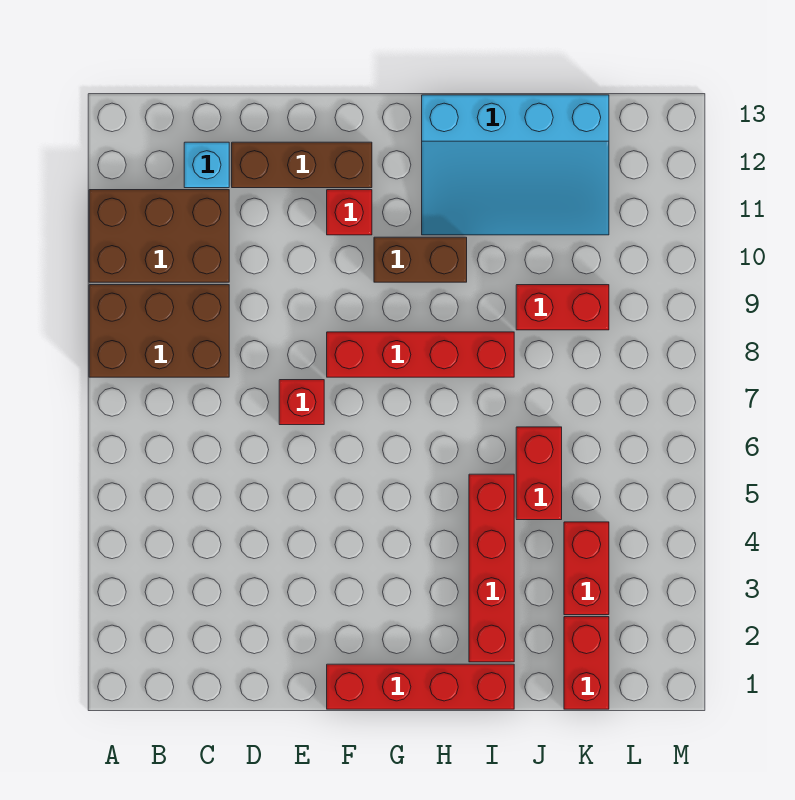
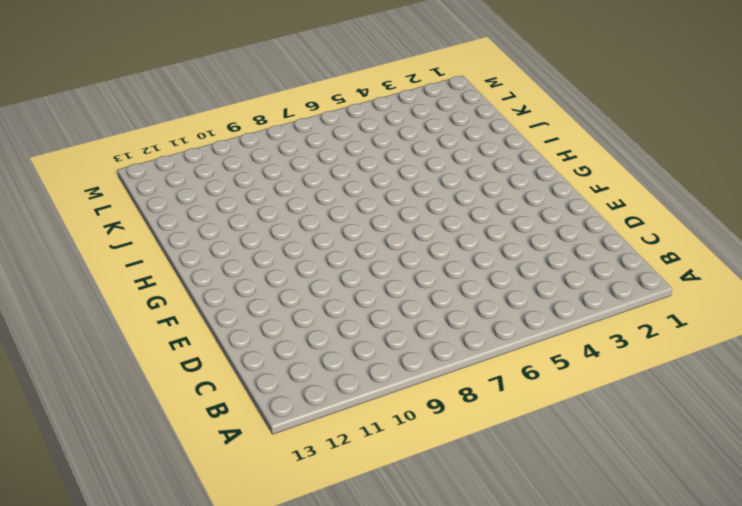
none -> brown brick A8:C9 level 1
none -> brown brick A10:C11 level 1
none -> cyan brick C12 level 1

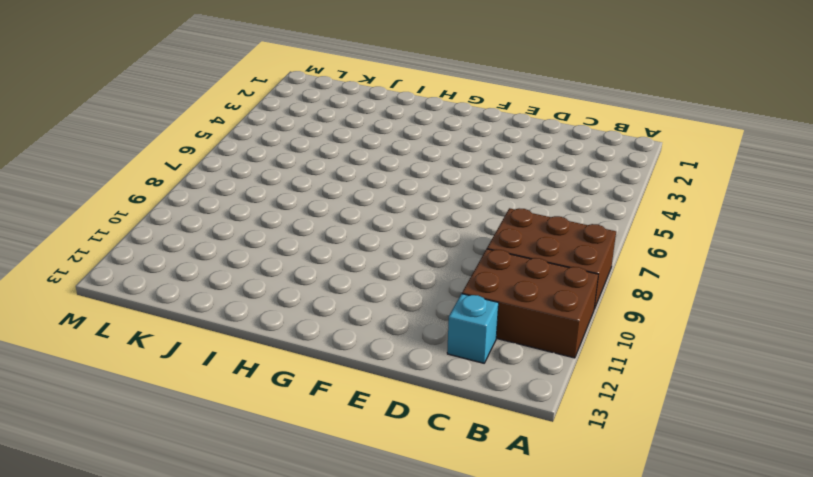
none -> brown brick D12:F12 level 1
none -> red brick E7 level 1
none -> red brick F1:I1 level 1

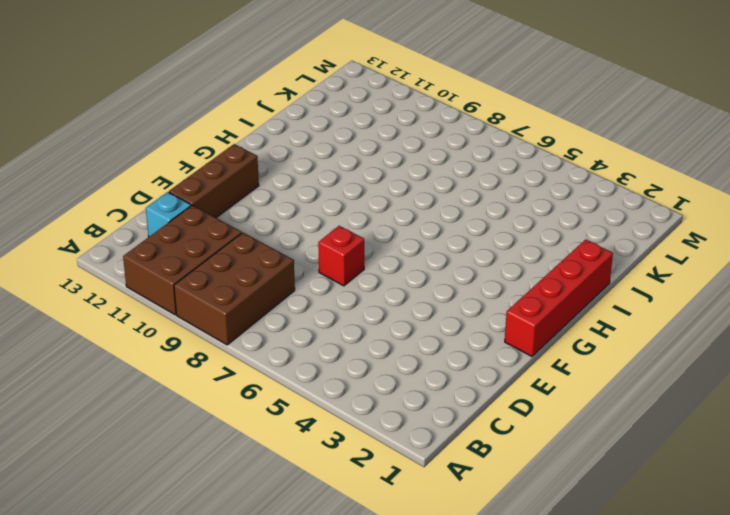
none -> red brick F8:I8 level 1
none -> red brick F11 level 1
none -> brown brick G10:H10 level 1

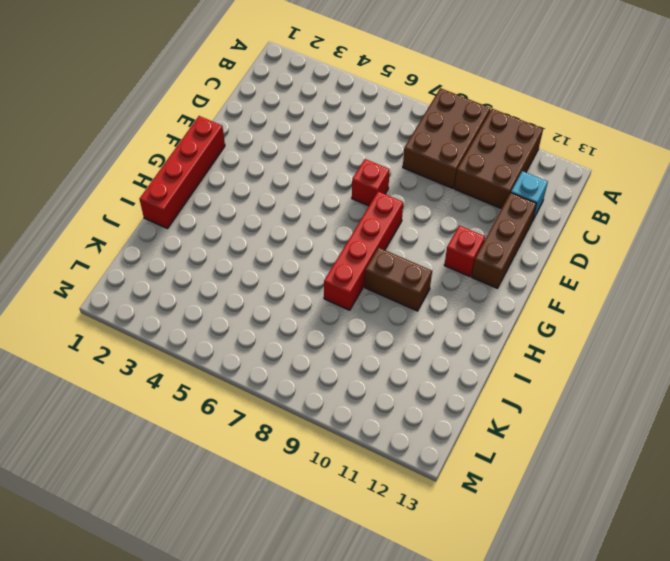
brown brick H9:H10 level 1 -> brown brick G10:H10 level 1
none -> cyan slope H11:K13 level 1 top 13
none -> red brick I2:I5 level 1
none -> red brick J5:J6 level 1

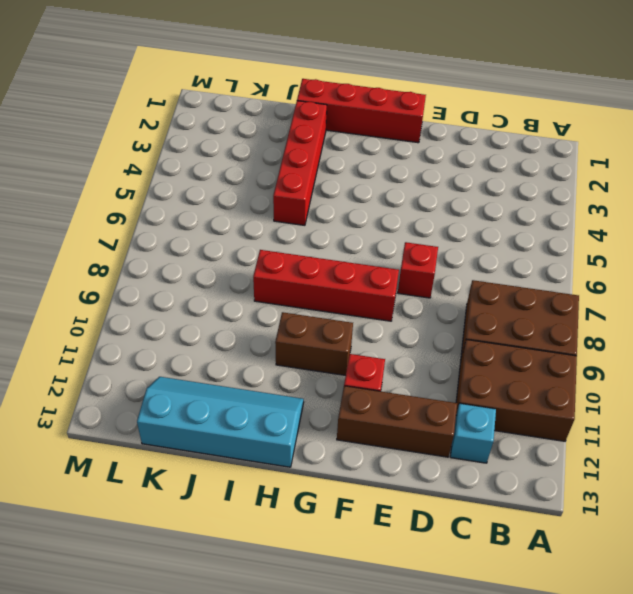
cyan slope H12:K13 level 1 top 13 -> cyan slope H11:K13 level 1 top 13
none -> red brick J5:J6 level 1
none -> red brick J9:K9 level 1
none -> red brick K1:K2 level 1

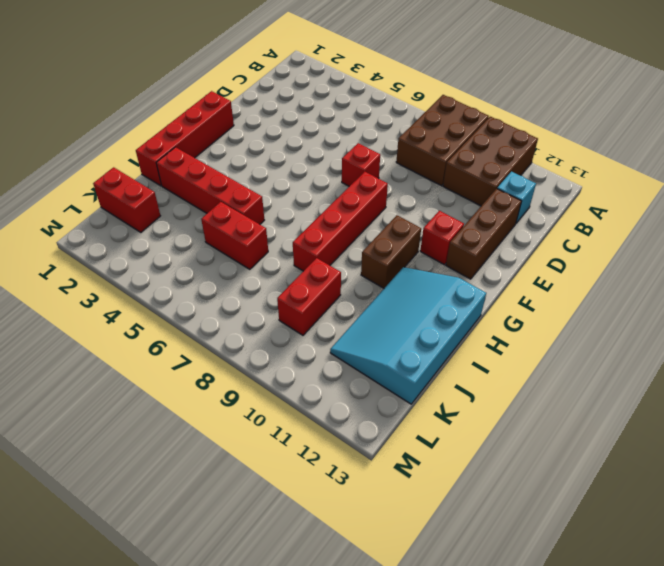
none -> red brick K3:K4 level 1

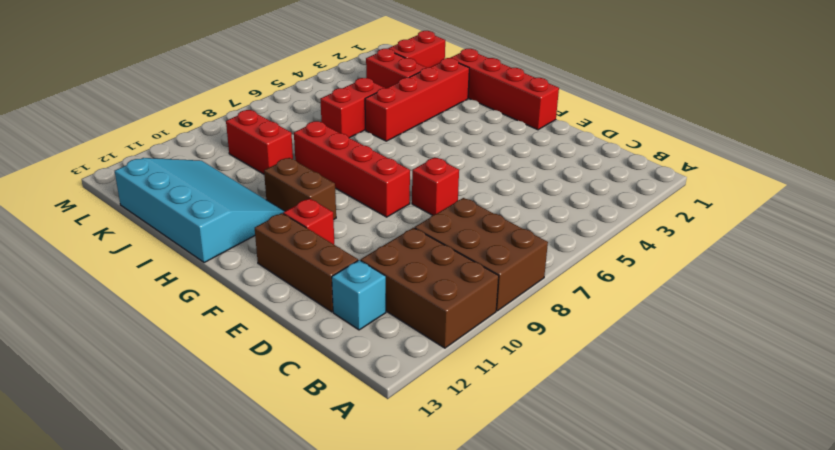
red brick J3:K3 level 1 -> red brick K3:K4 level 1

